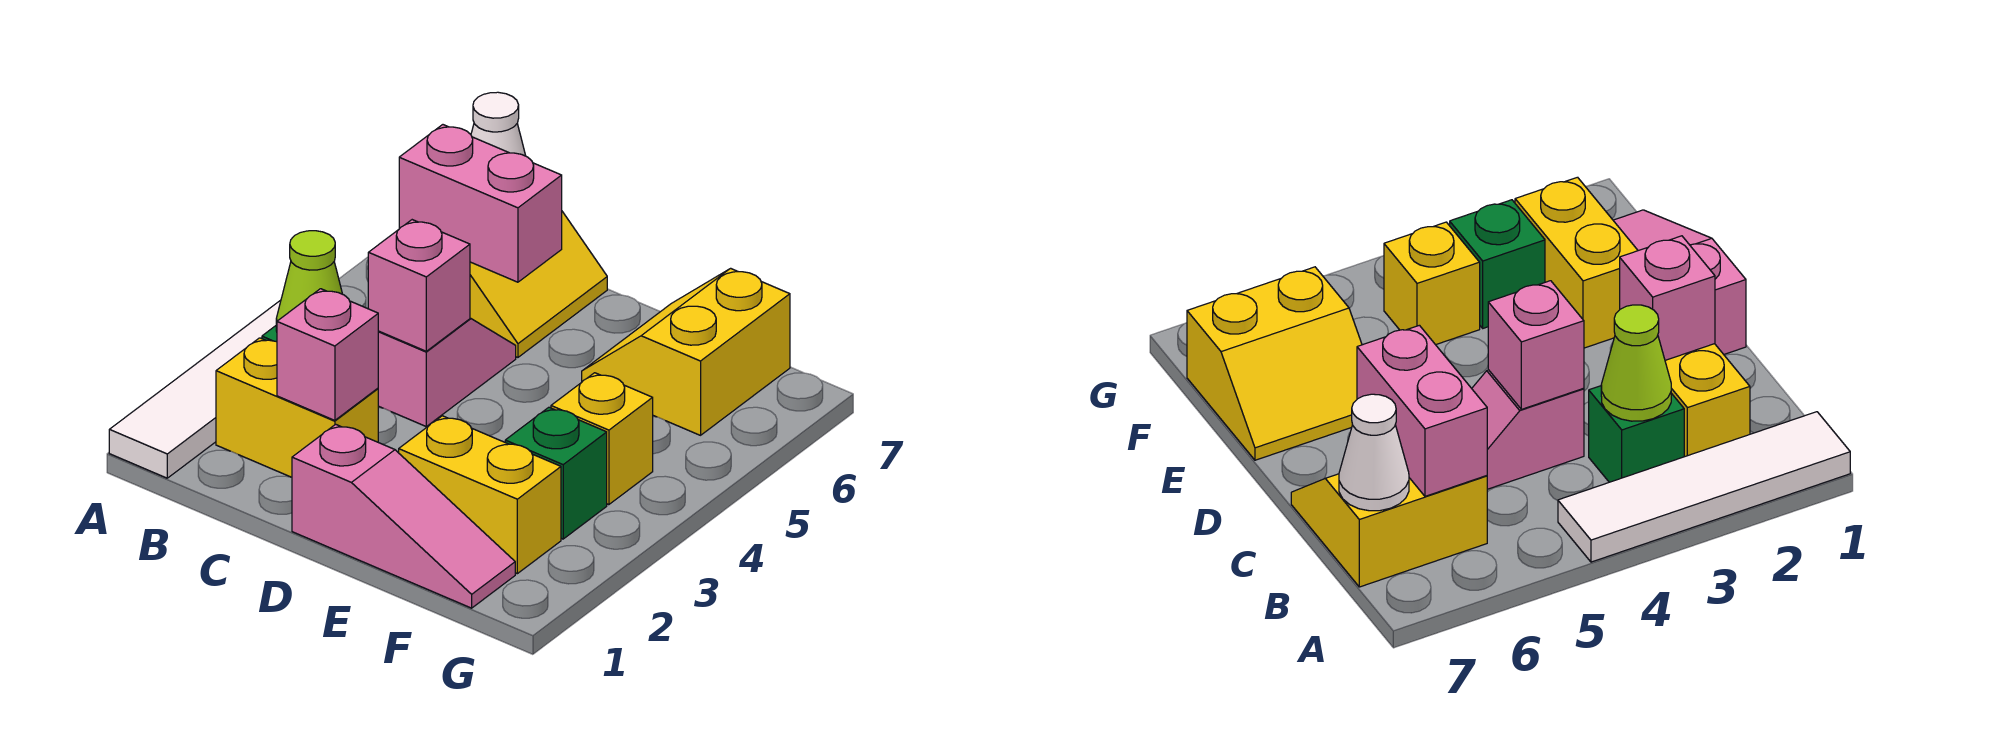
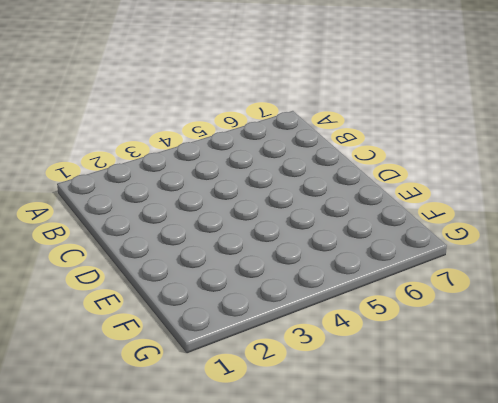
none -> white tile A1:A4 level 1
none -> yellow brick B2:C2 level 1
none -> green brick B3 level 1

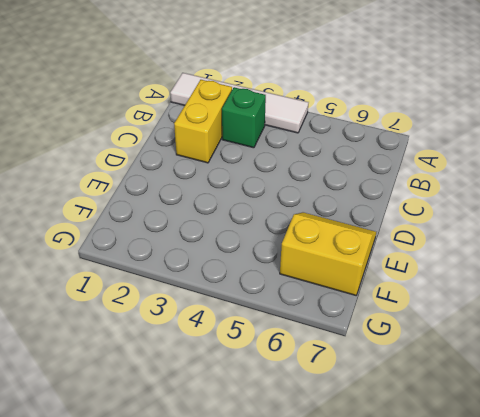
none -> yellow slope B6:C7 level 1 top B
none -> pink slope C4:C5 level 1 top 4
none -> pink slope D1:F1 level 1 top D

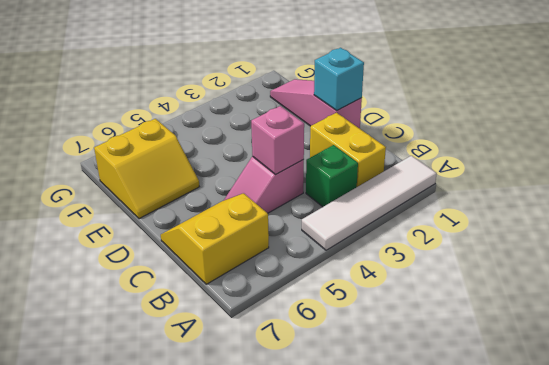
cyan brick D1 level 2 -> none
none -> yellow brick E2:F2 level 1
none -> green brick F3 level 1
none -> yellow brick F4 level 1

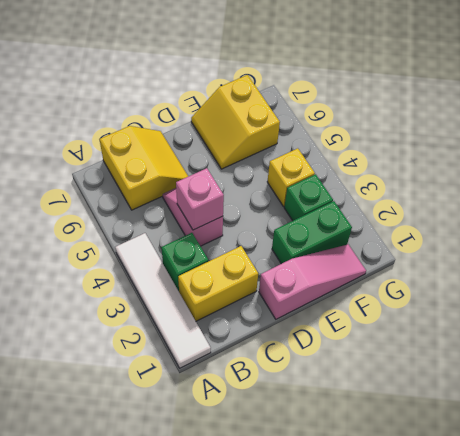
green brick E2:F2 level 1 -> yellow brick E2:F2 level 1
none -> lime cone B3 level 2
none -> pink brick B6:C6 level 2
none -> white cone B7 level 2

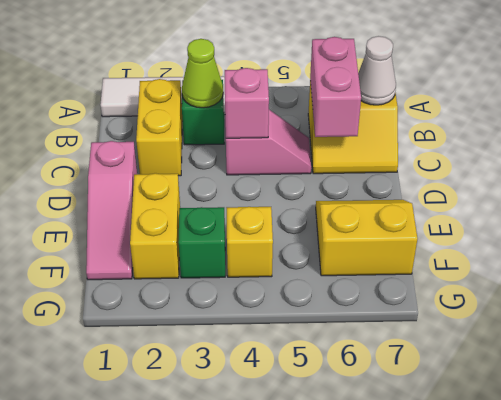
none -> pink brick C2 level 2

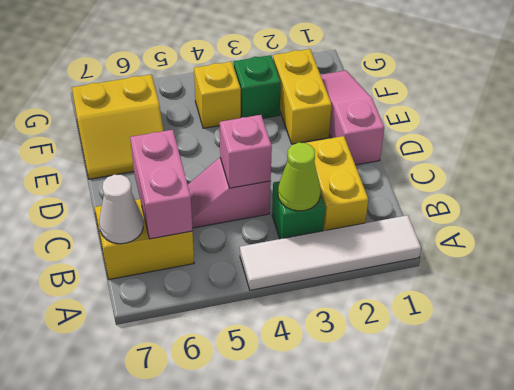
none -> pink brick C2 level 2

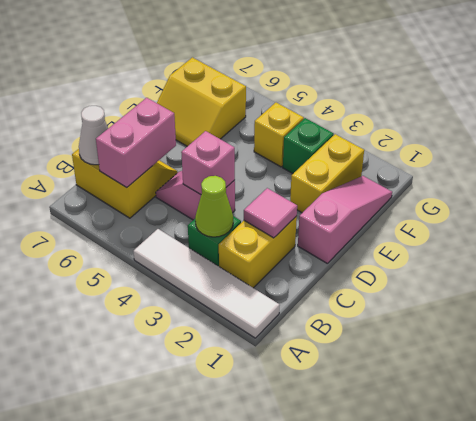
pink tile C2 level 2 -> pink brick C2 level 2

